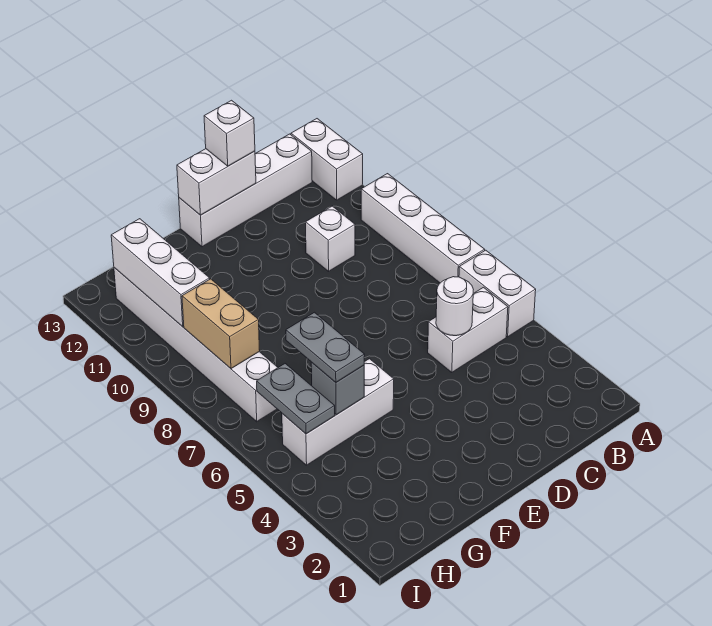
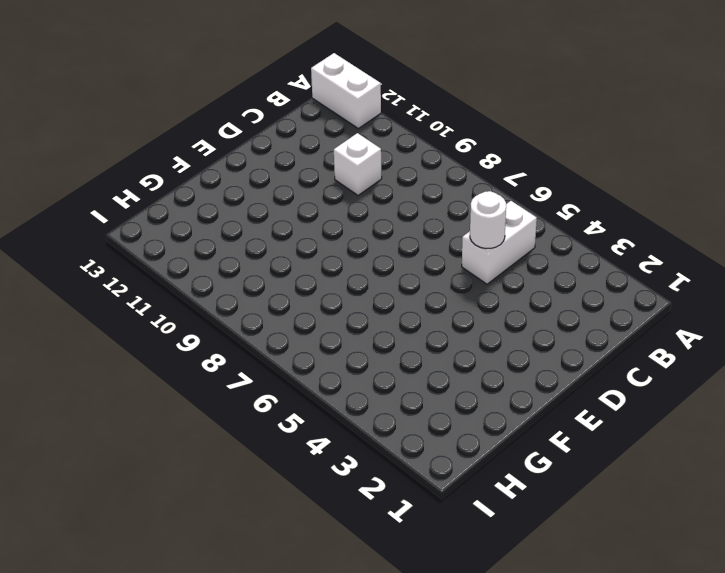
none -> white brick A5:A6 level 1
none -> white brick A7:A10 level 1
none -> white brick B13:E13 level 1

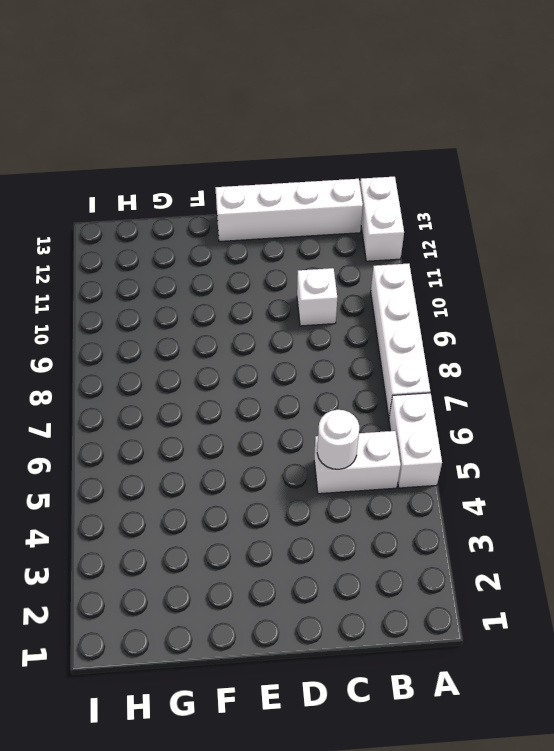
none -> white brick F5:H5 level 1
none -> white brick H7:H12 level 1
none -> white brick D13:E13 level 2

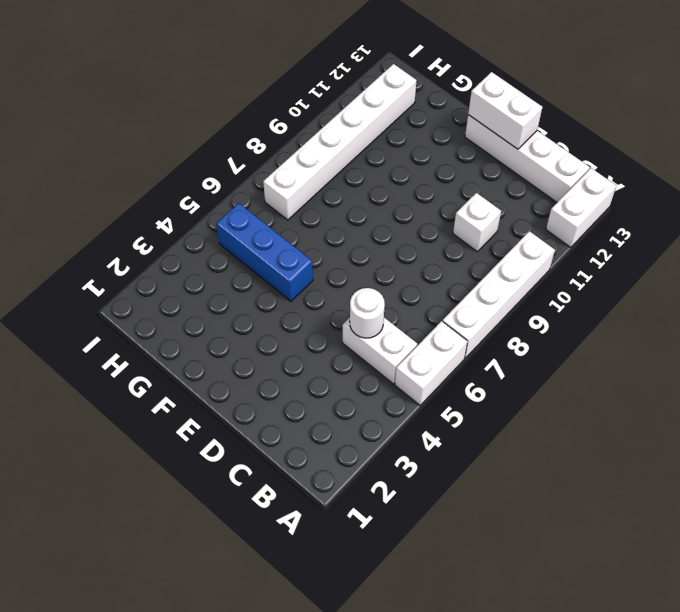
blue brick F5:H5 level 1 -> white brick F5:H5 level 1
none -> grey brick G5 level 2
none -> grey plate H5:H6 level 2
none -> tan brick H8:H9 level 2

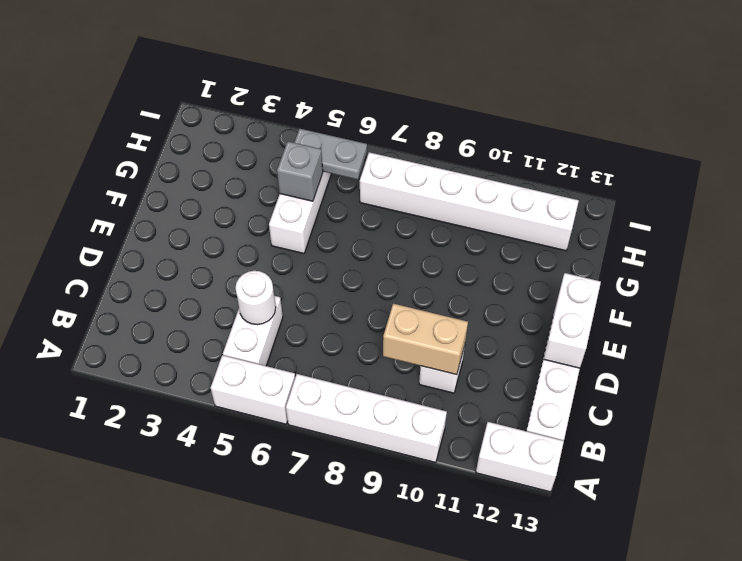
tan brick C9:C10 level 2 -> tan brick H8:H9 level 2
none -> white brick H10:H12 level 2
none -> white brick D13 level 3
none -> grey plate G5:G6 level 3

